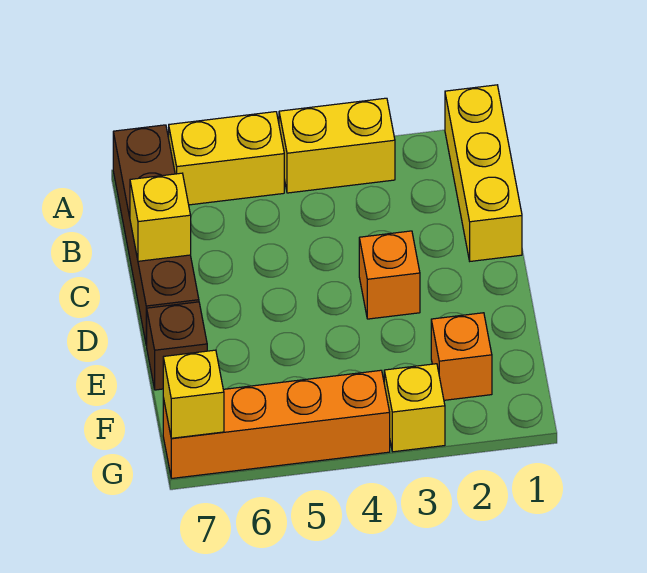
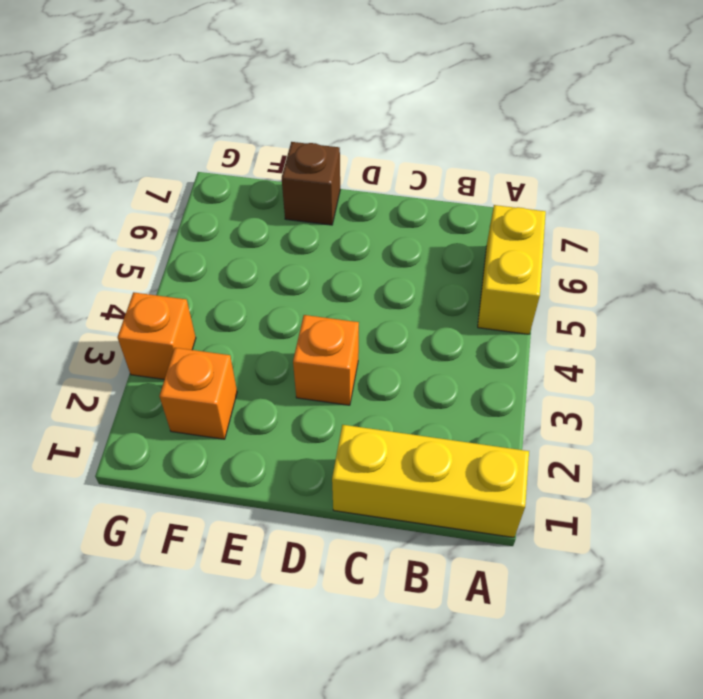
orange brick G3 level 1 -> yellow brick G3 level 1
none -> yellow brick A3:A4 level 1
none -> brown brick A7:D7 level 1

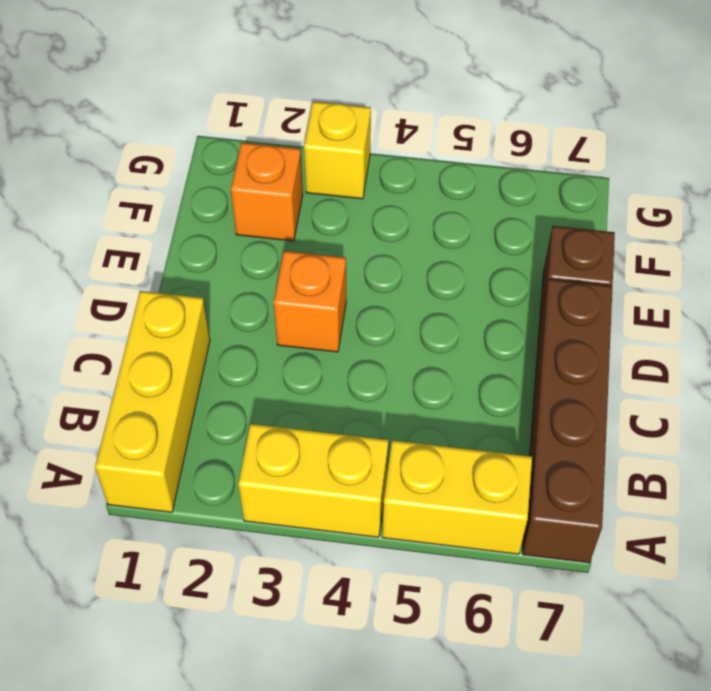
none -> orange brick G4:G7 level 1
none -> yellow brick C7 level 2

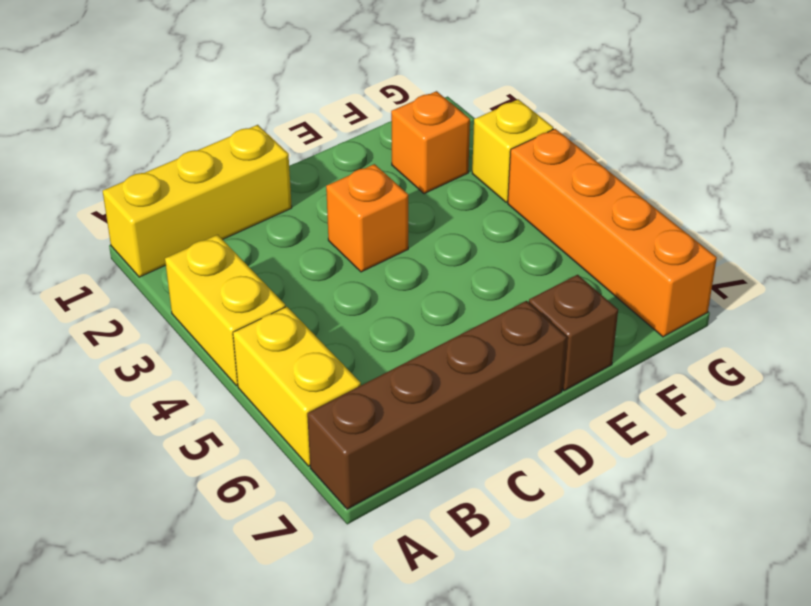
none -> yellow brick C7 level 2
none -> yellow brick G7 level 2

